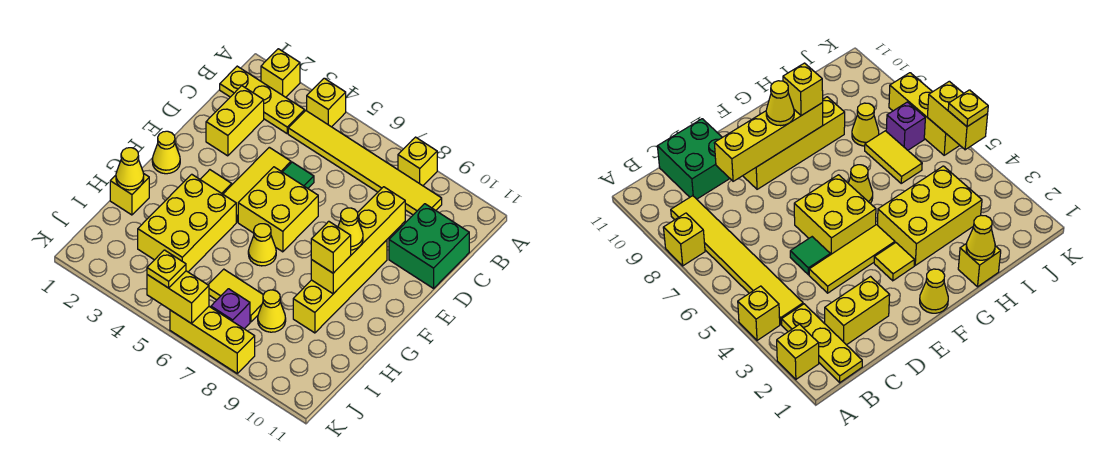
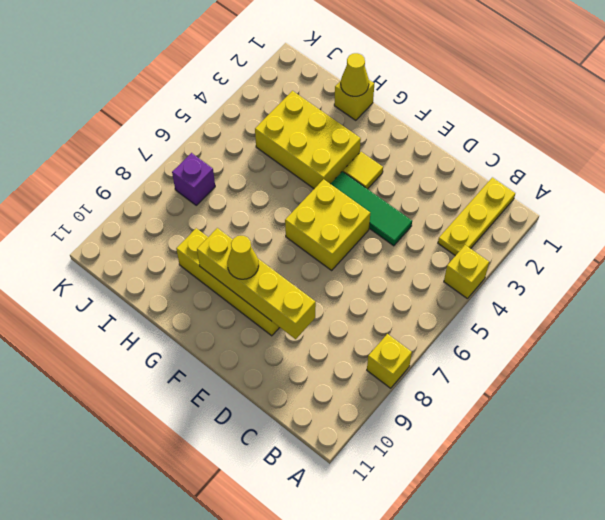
green tile D4:F4 level 1 -> yellow tile D4:F4 level 1
none -> yellow brick A2 level 1
none -> yellow tile B4:B9 level 1
none -> yellow brick C2:D2 level 1

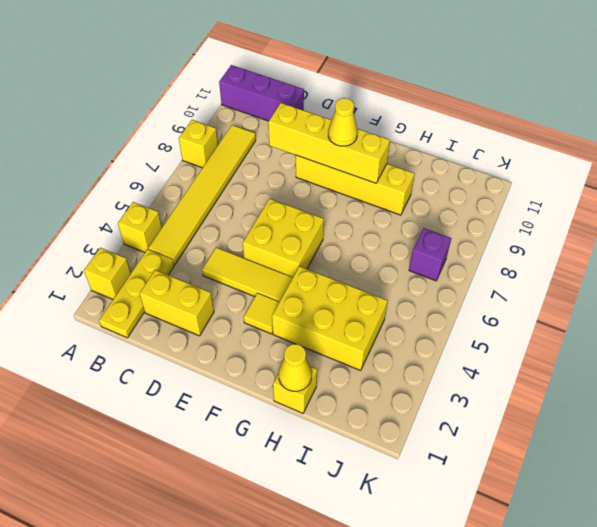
purple brick A11:C11 level 1 -> green brick C10:D11 level 1
none -> green tile D5 level 1
none -> yellow cone F1 level 1
none -> yellow cone G6 level 1

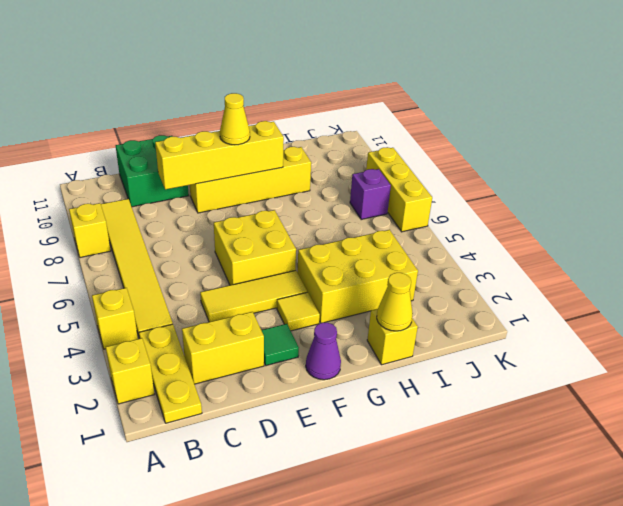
green tile E2 level 1 -> green tile D5 level 1
purple cone F1 level 1 -> yellow cone F1 level 1
none -> yellow cone G6 level 1
none -> yellow tile I6:I7 level 1
none -> yellow cone I8 level 1

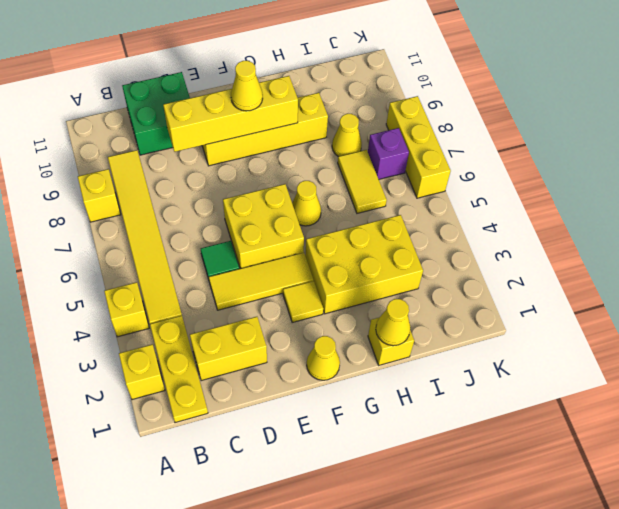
none -> yellow brick K5:K6 level 2
none -> yellow brick G9 level 3
none -> yellow plate K5 level 3

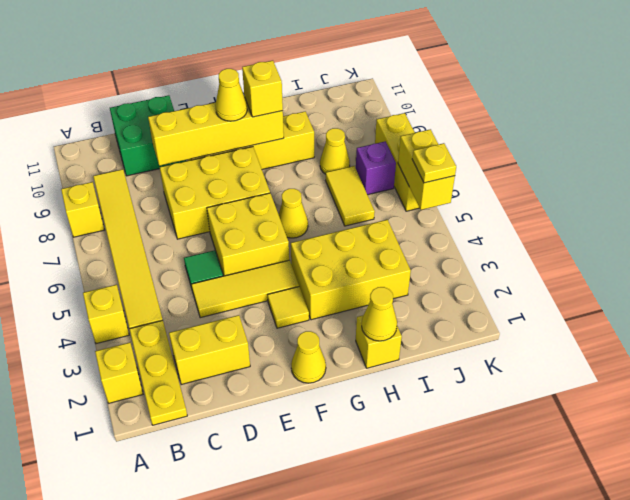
yellow brick D7:F8 level 1 -> none

